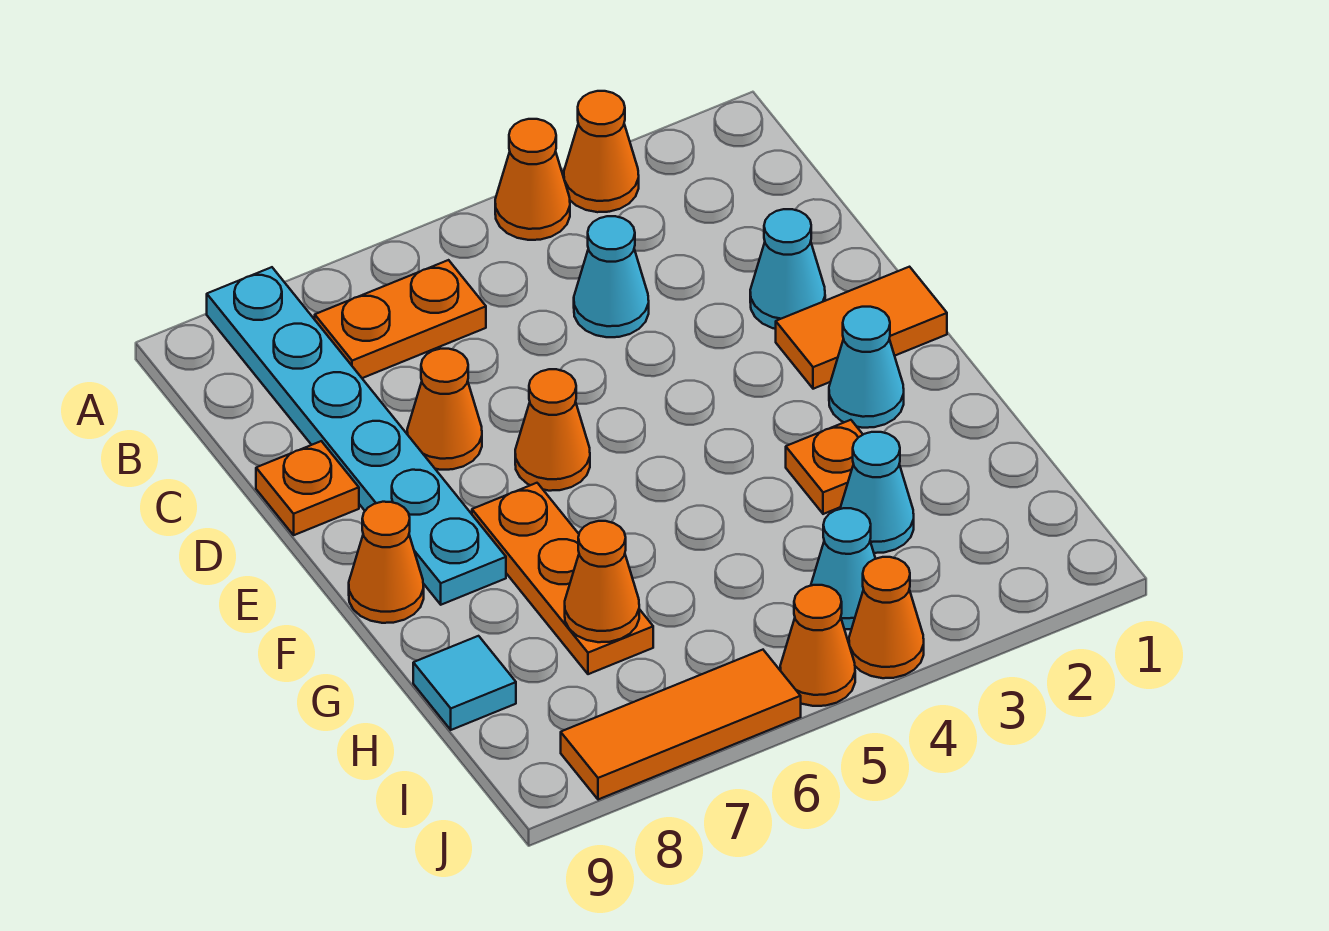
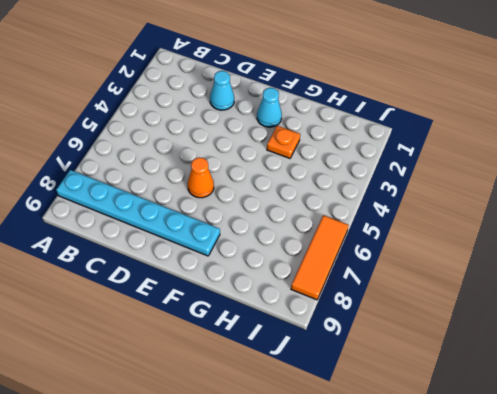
none -> orange cone A3 level 1
none -> orange cone A4 level 1
none -> orange plate B6:B7 level 1

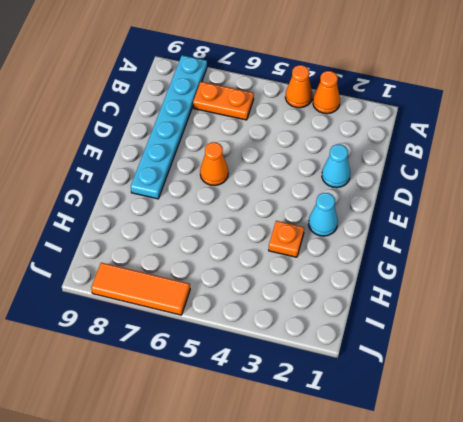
none -> cyan cone C4 level 1
none -> orange cone D7 level 1
none -> orange plate D9 level 1

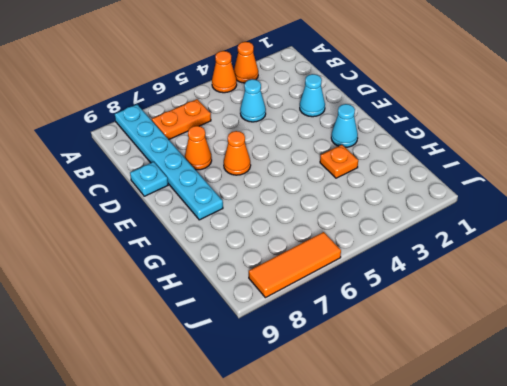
cyan plate D9 level 1 -> orange plate D9 level 1
none -> orange tile E1:E2 level 1
none -> orange plate F7:H7 level 1
none -> orange cone F9 level 1

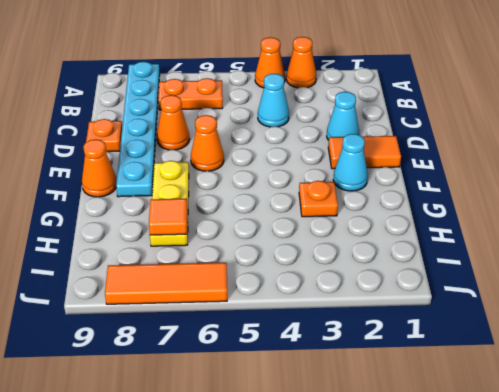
yellow plate F7:H7 level 1 -> orange plate F7:H7 level 1
orange tile H7 level 2 -> orange cone H7 level 2
none -> cyan cone H3 level 1
none -> cyan tile H9 level 1
none -> cyan cone I4 level 1

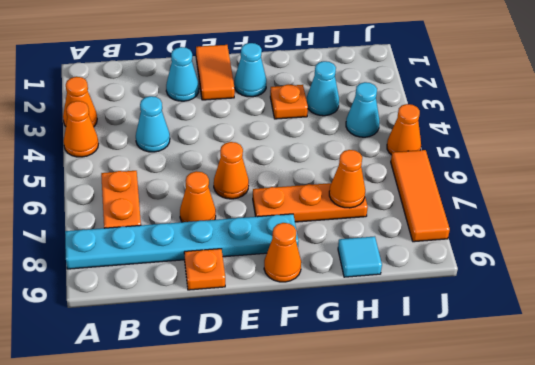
none -> orange cone J4 level 1

